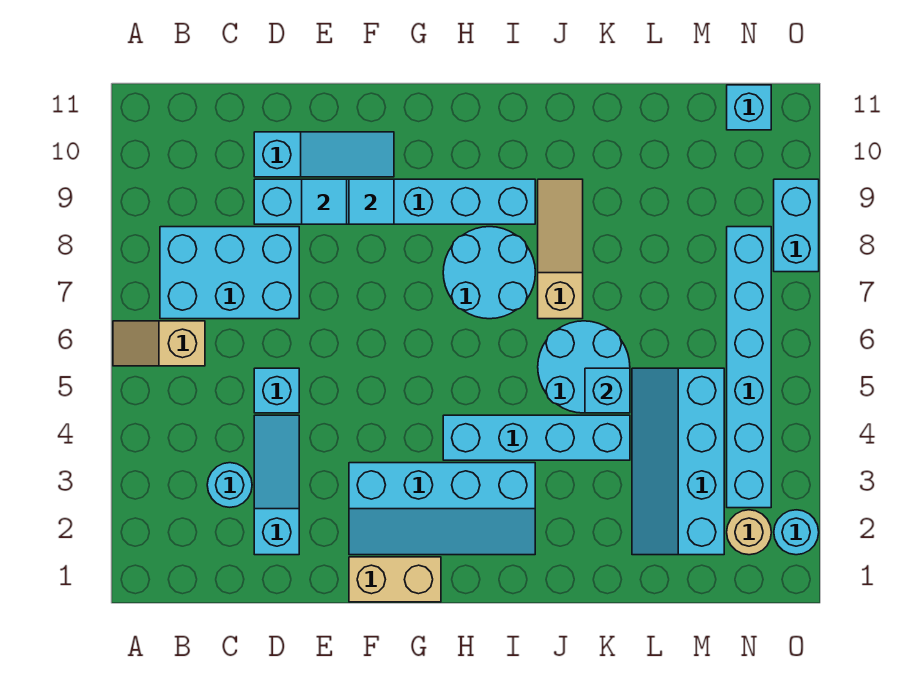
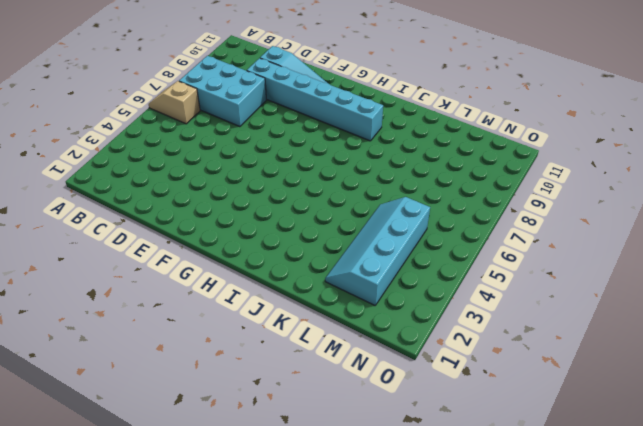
none -> cyan round brick C3 level 1
none -> cyan slope D2:D4 level 1 top 2
none -> cyan brick D5 level 1

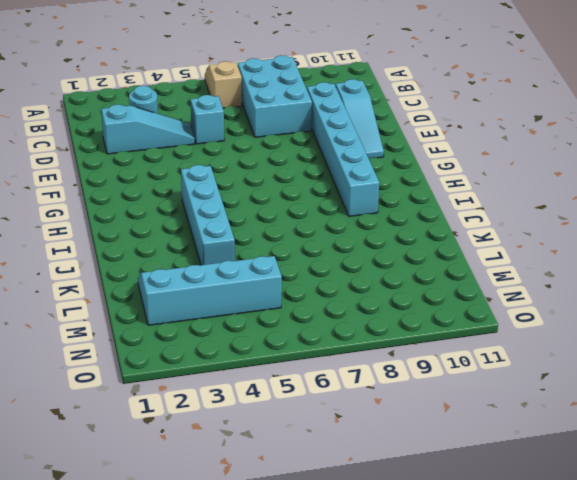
none -> tan brick F1:G1 level 1
none -> cyan slope F2:I3 level 1 top 3
none -> cyan round brick H7:I8 level 1

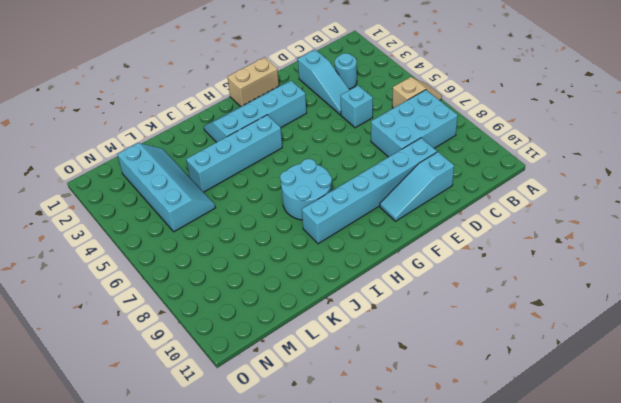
none -> cyan round brick J5:K6 level 1
none -> tan slope J7:J9 level 1 top 7
none -> tan round brick N2 level 1

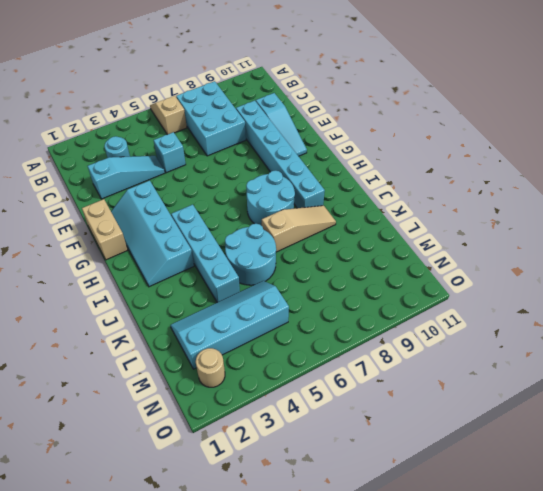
none -> cyan brick N3:N8 level 1
none -> cyan brick N11 level 1
none -> cyan round brick O2 level 1

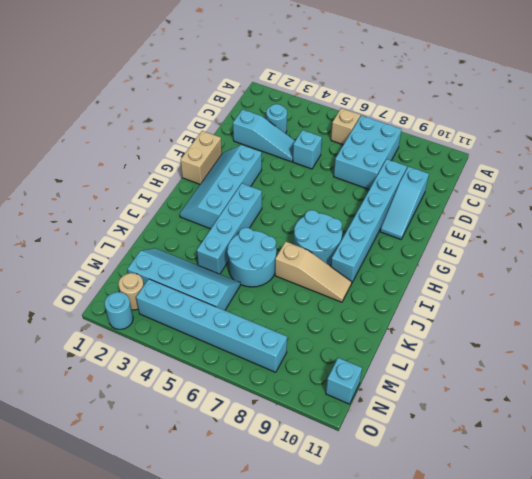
none -> cyan brick O8:O9 level 1
none -> cyan tile E9 level 2
none -> cyan tile F9 level 2

